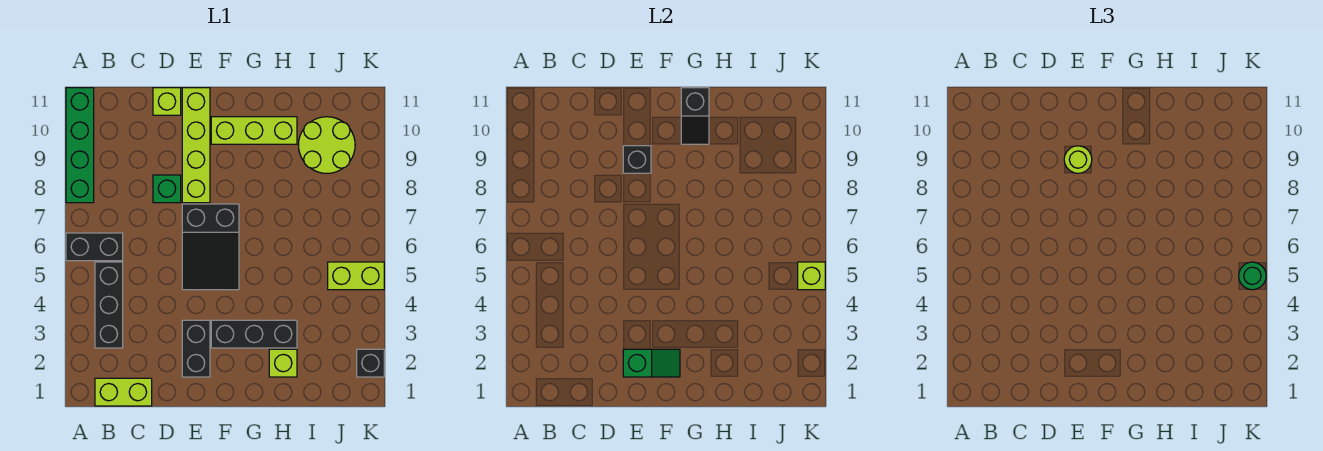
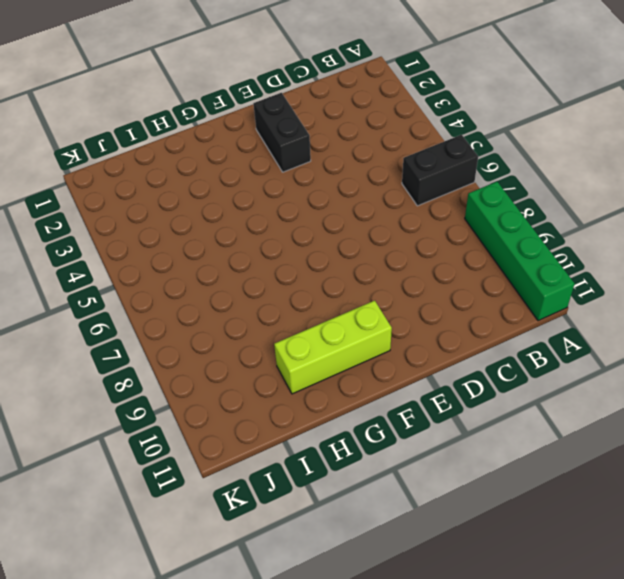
none -> lime brick B1:C1 level 1
none -> black brick B3:B5 level 1
none -> green brick D8 level 1

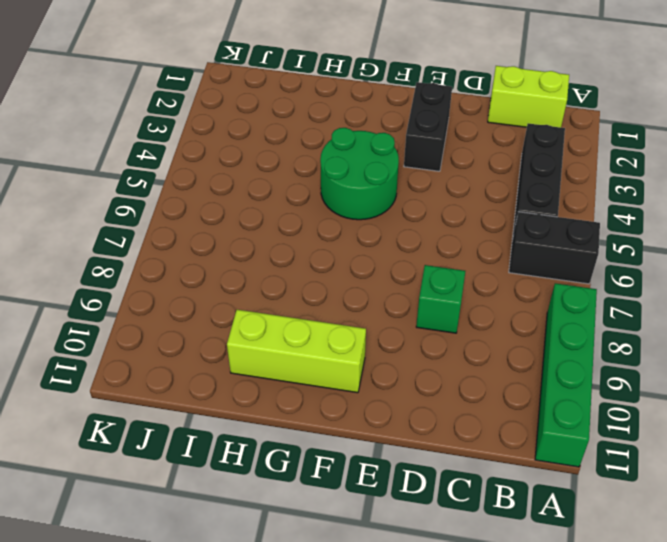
green round brick F4:G5 level 1 -> black slope E5:F7 level 1 top 7
none -> lime brick D11 level 1
none -> lime brick E8:E11 level 1
none -> black brick F3:H3 level 1

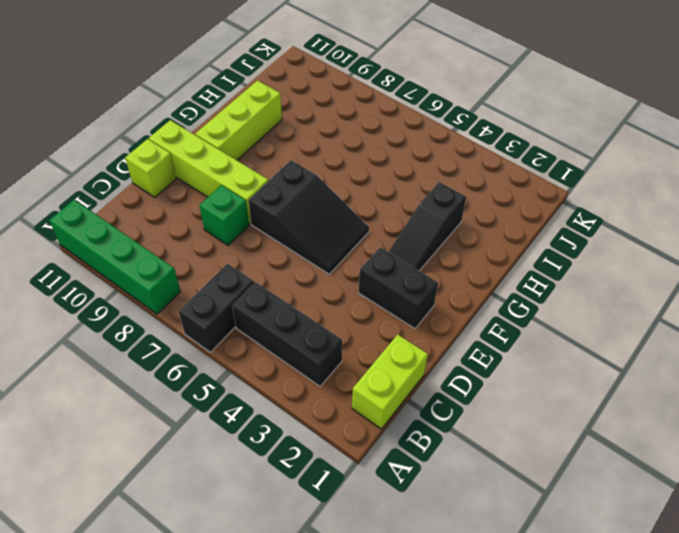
black slope F3:H3 level 1 top H -> black brick F3:H3 level 1
none -> lime brick H2 level 1
none -> lime round brick I9:J10 level 1
none -> lime brick J5:K5 level 1

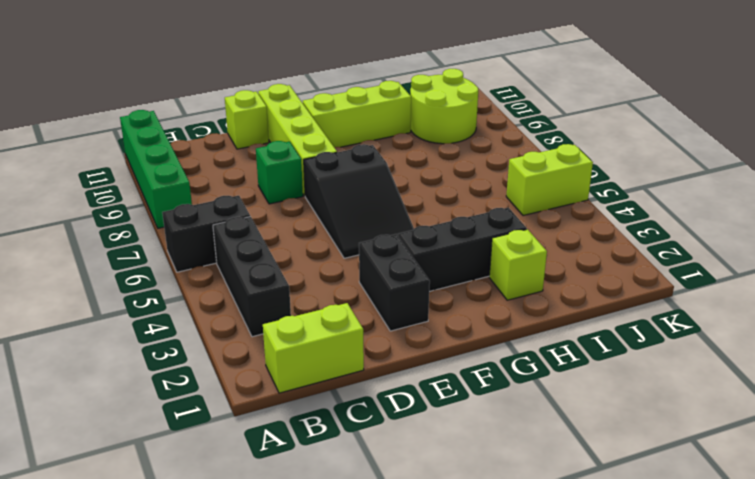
none -> black brick K2 level 1
none -> green slope E2:F2 level 2 top E
none -> black brick E9 level 2

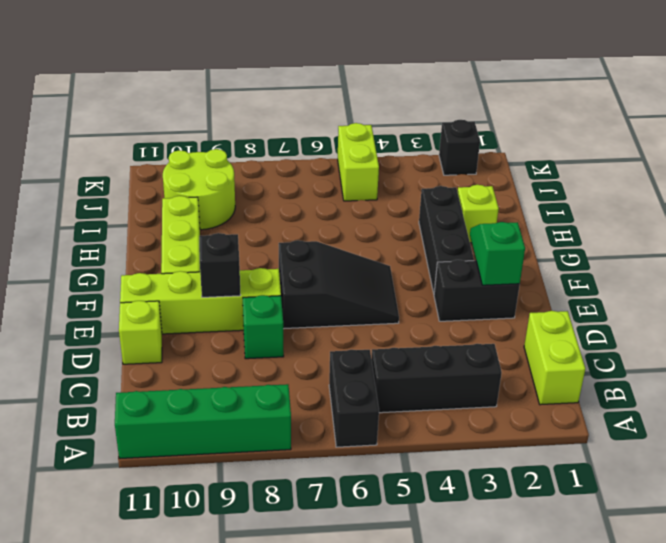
none -> black slope G10:G11 level 2 top 11
none -> lime brick K5 level 2
none -> lime round brick E9 level 3

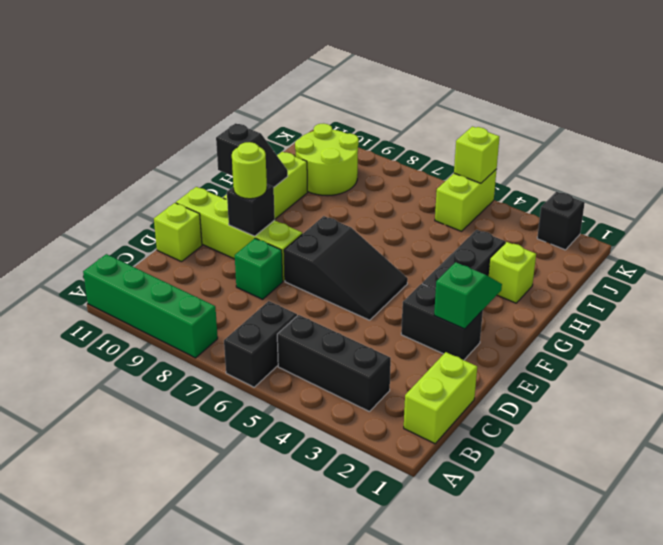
none -> green round brick K5 level 3

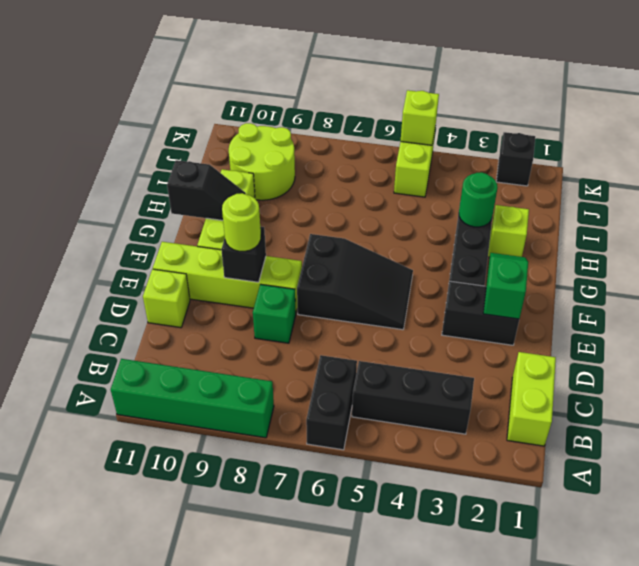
green round brick H3 level 2 -> green round brick K5 level 3

